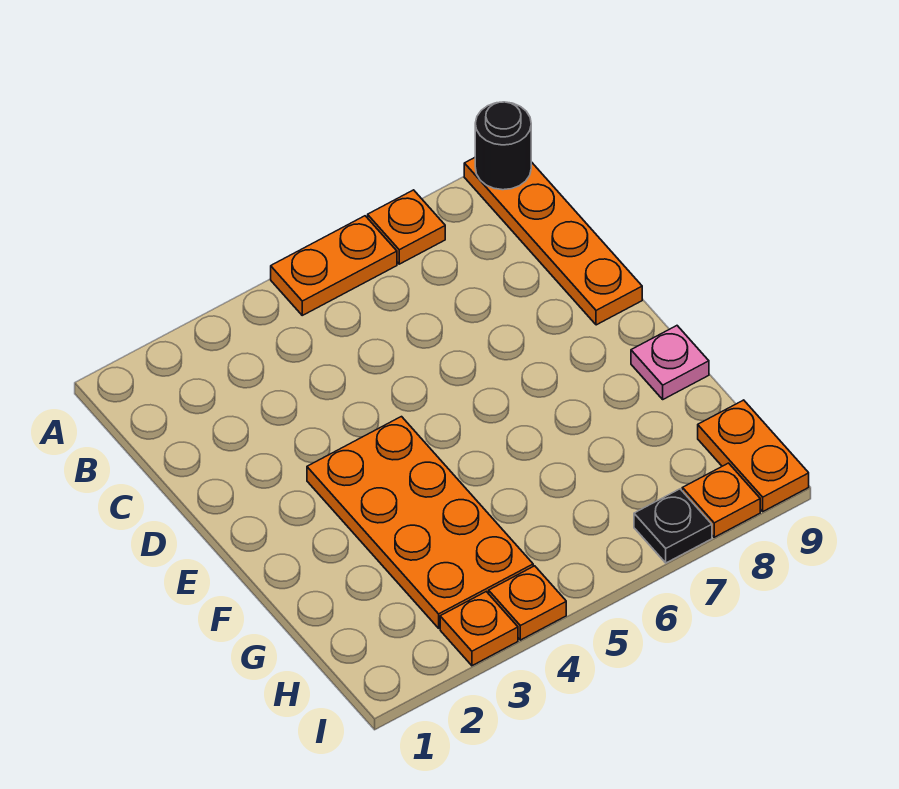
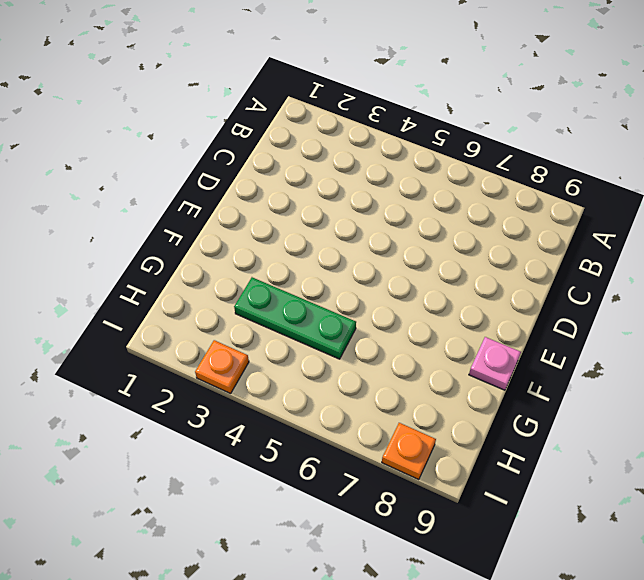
green plate G3:G5 level 1 -> orange plate E3:H4 level 1
none -> orange plate A5:A6 level 1
none -> orange plate A7 level 1

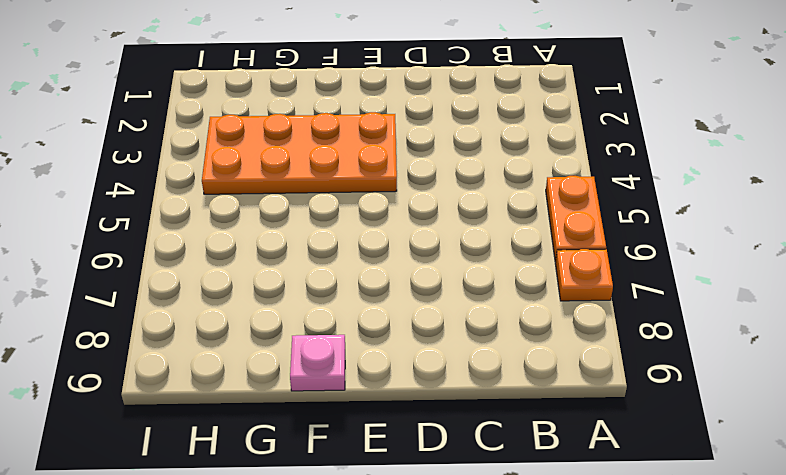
none -> orange plate A9:D9 level 1
none -> orange plate H9:I9 level 1

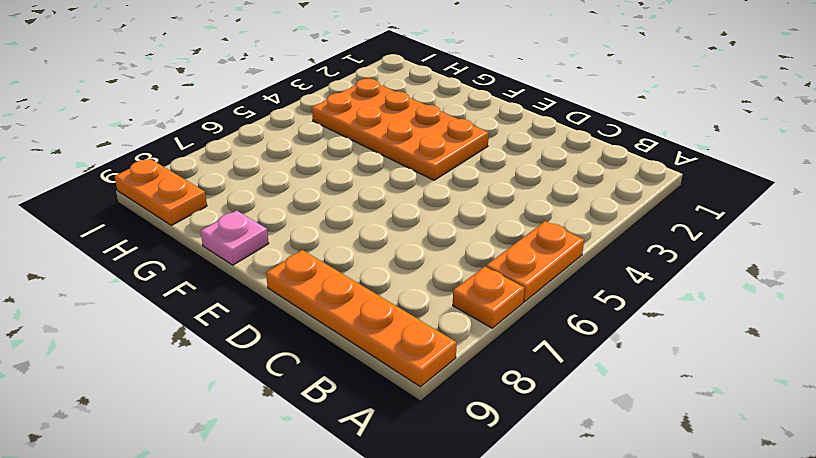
none -> orange plate I3 level 1
none -> orange plate I4 level 1

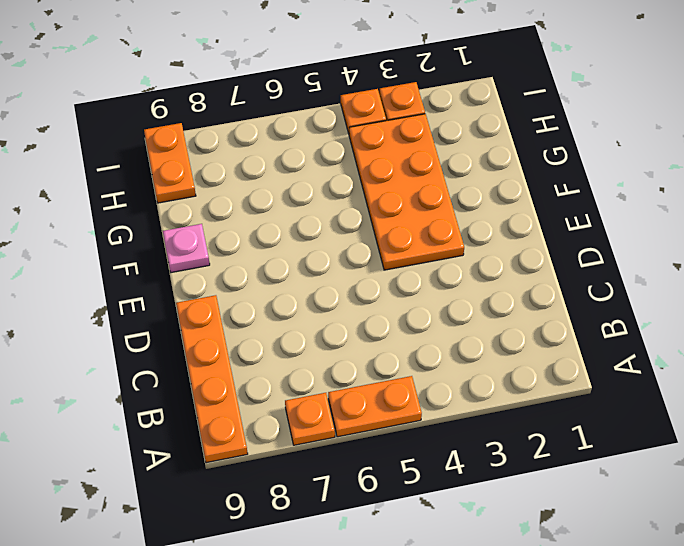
none -> black plate I7 level 1
none -> orange plate I8 level 1

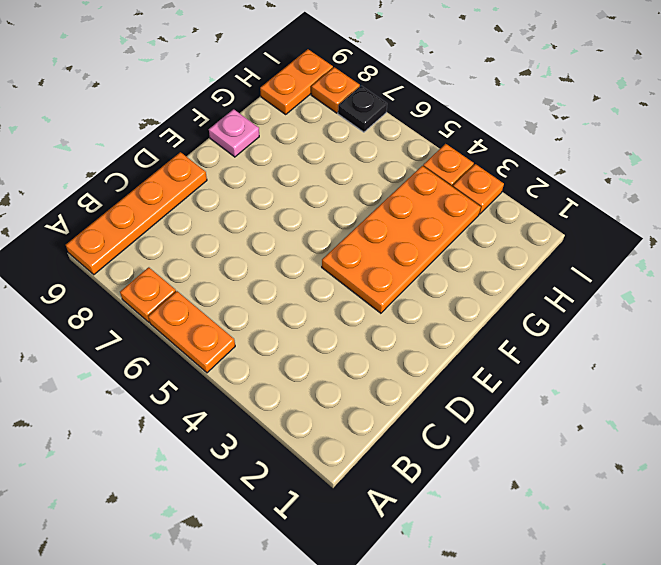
none -> black round brick A9 level 2

